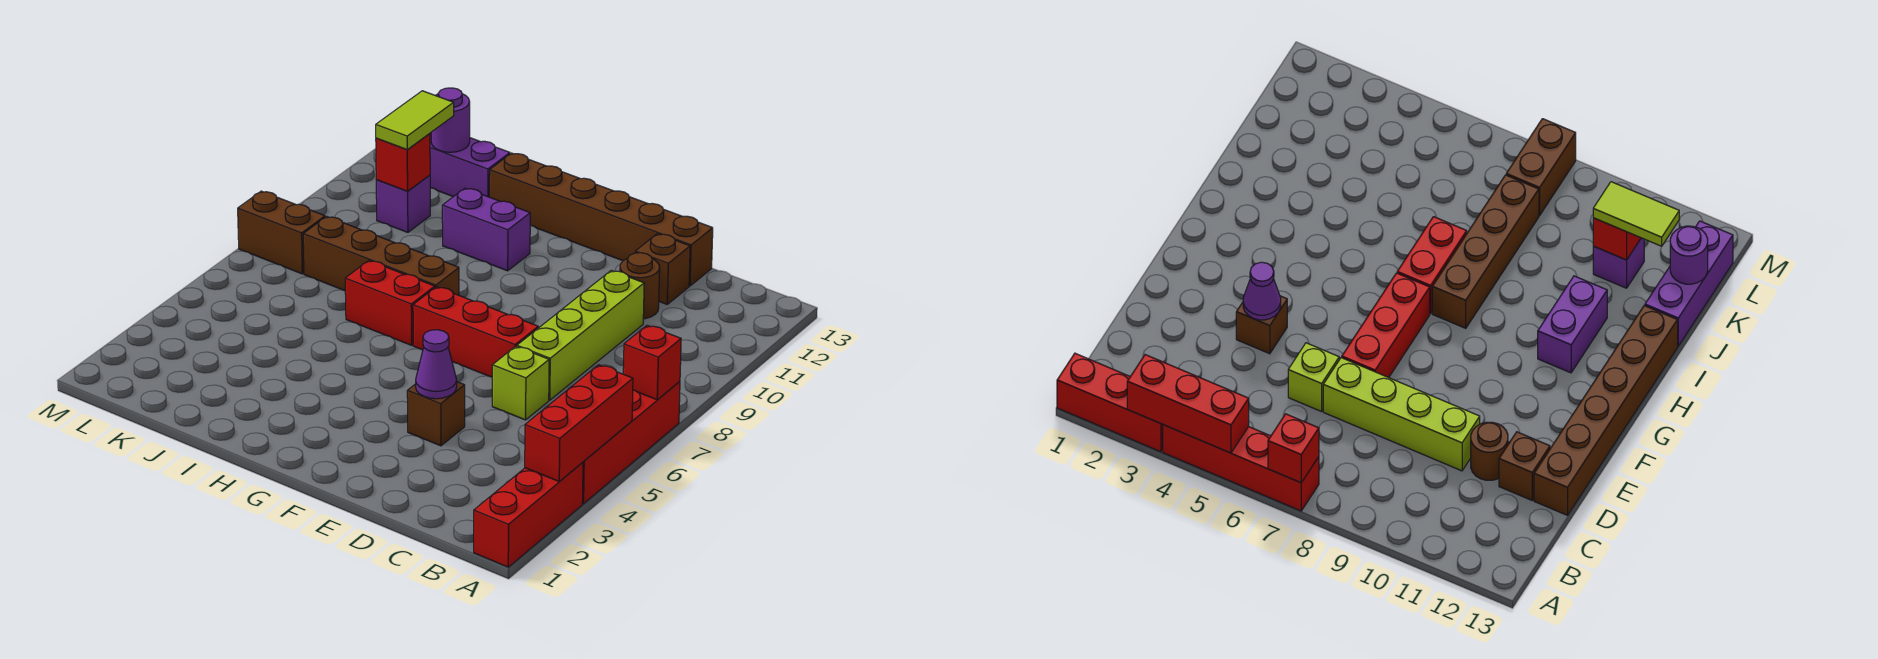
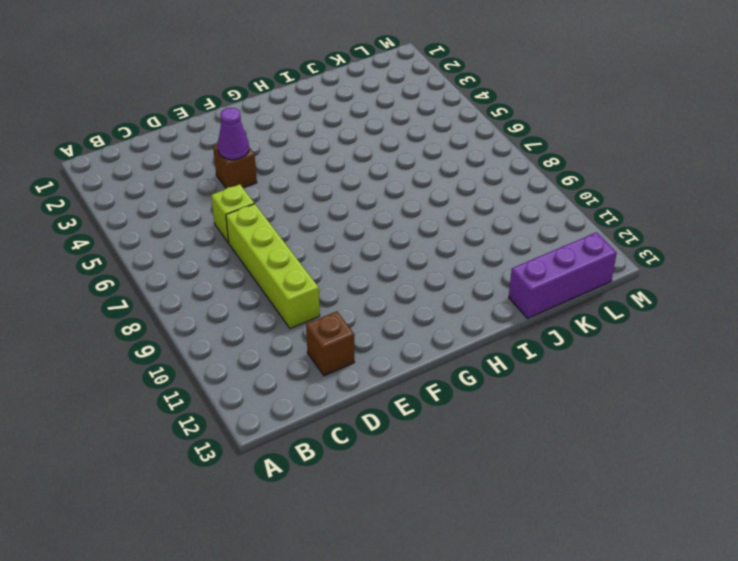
none -> red brick A1:A3 level 1
none -> red brick A4:A7 level 1
none -> brown round brick D11 level 1

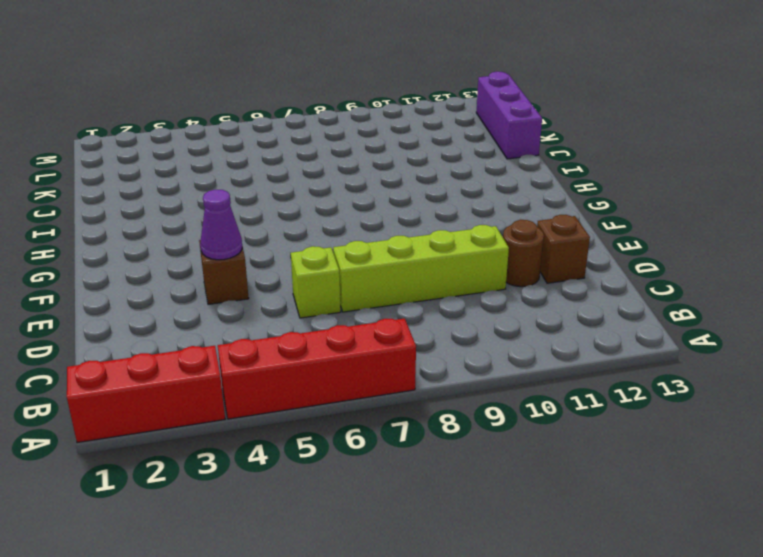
none -> brown brick D13:I13 level 1
none -> red brick E7:G7 level 1
none -> red brick H7:I7 level 1

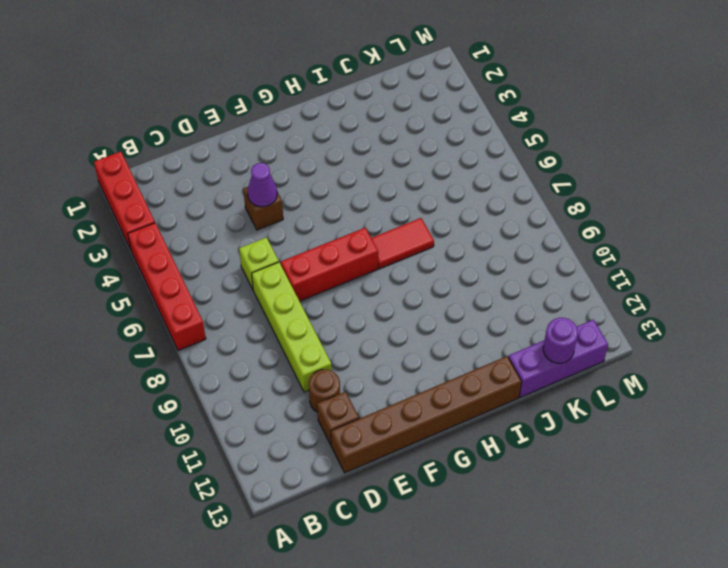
red tile H7:I7 level 1 -> red brick H7:I7 level 1
none -> brown brick H8:K8 level 1
none -> purple brick H11:I11 level 1
none -> purple brick K11 level 1

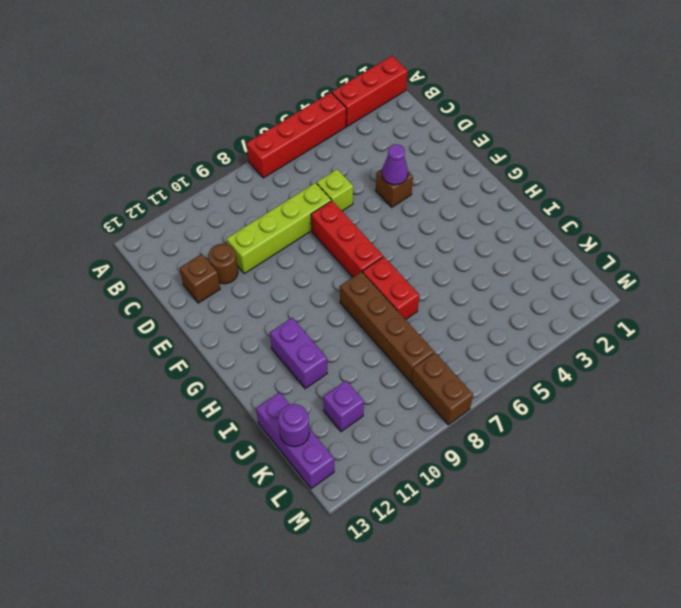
none -> brown brick D13:I13 level 1
none -> red brick A3:A5 level 2
none -> red brick A7 level 2

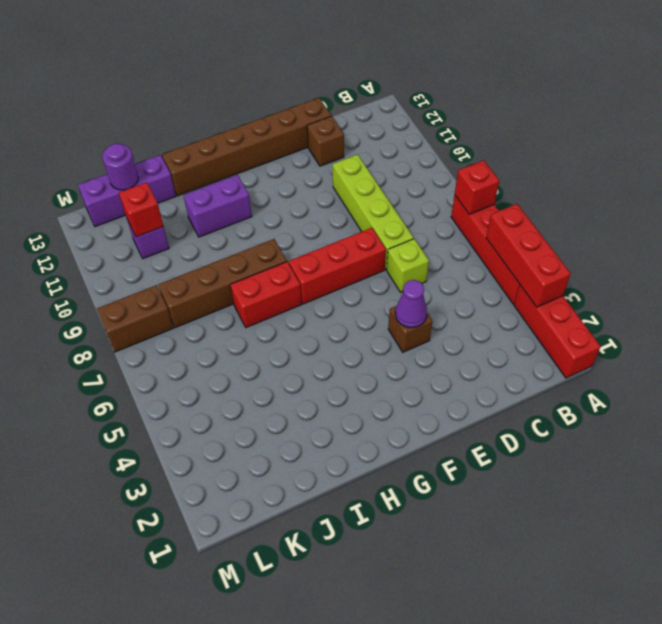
none -> brown round brick D11 level 1
none -> lime tile K11:K12 level 3

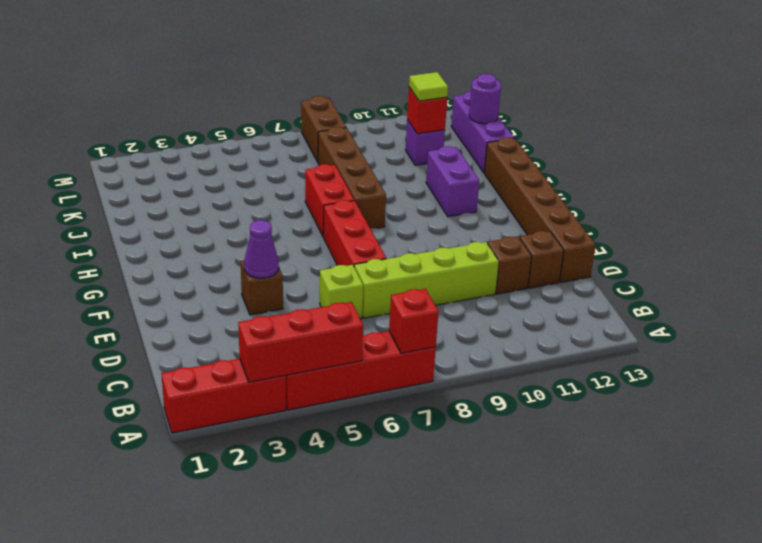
brown brick D11 level 1 -> brown round brick D11 level 1
lime tile K11 level 3 -> lime tile K11:K12 level 3

